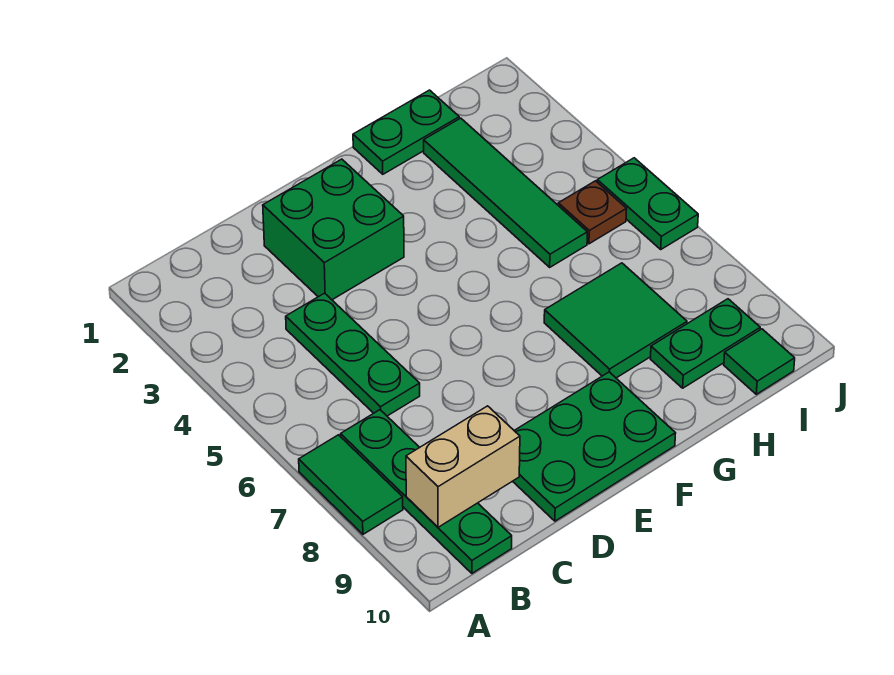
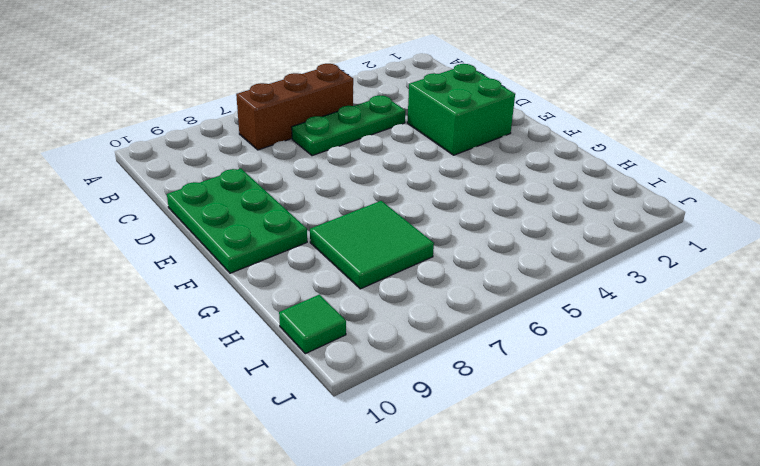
brown brick B5:B7 level 1 -> green plate B7:B10 level 1
none -> green tile A7:A8 level 1
none -> green plate G1:H1 level 1
none -> green tile H2:H5 level 1

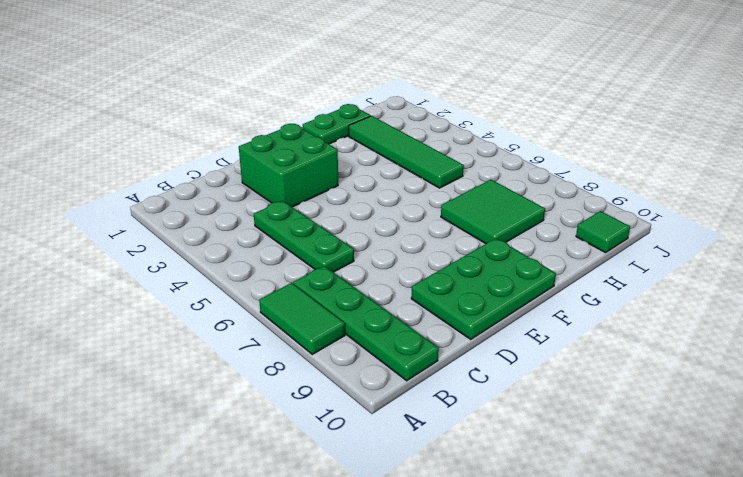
none -> green plate H9:I9 level 1
none -> brown plate I5 level 1
none -> green plate J5:J6 level 1

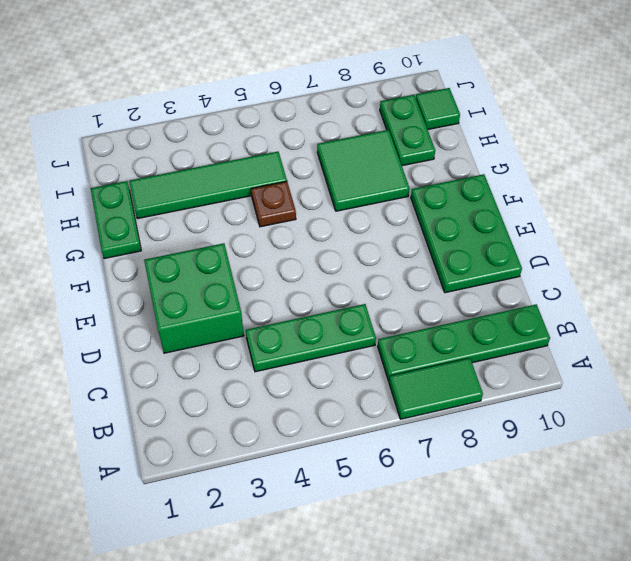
brown plate G5 level 1 -> brown plate I5 level 1
none -> green plate J5:J6 level 1
none -> tan brick B9:C9 level 2

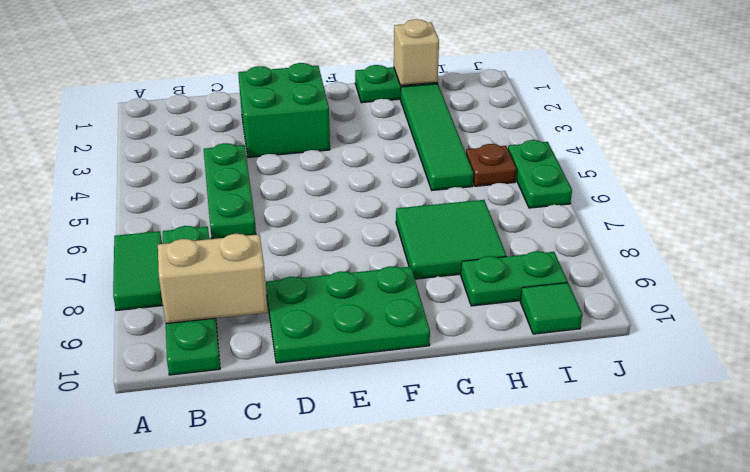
tan brick H1 level 2 -> none

